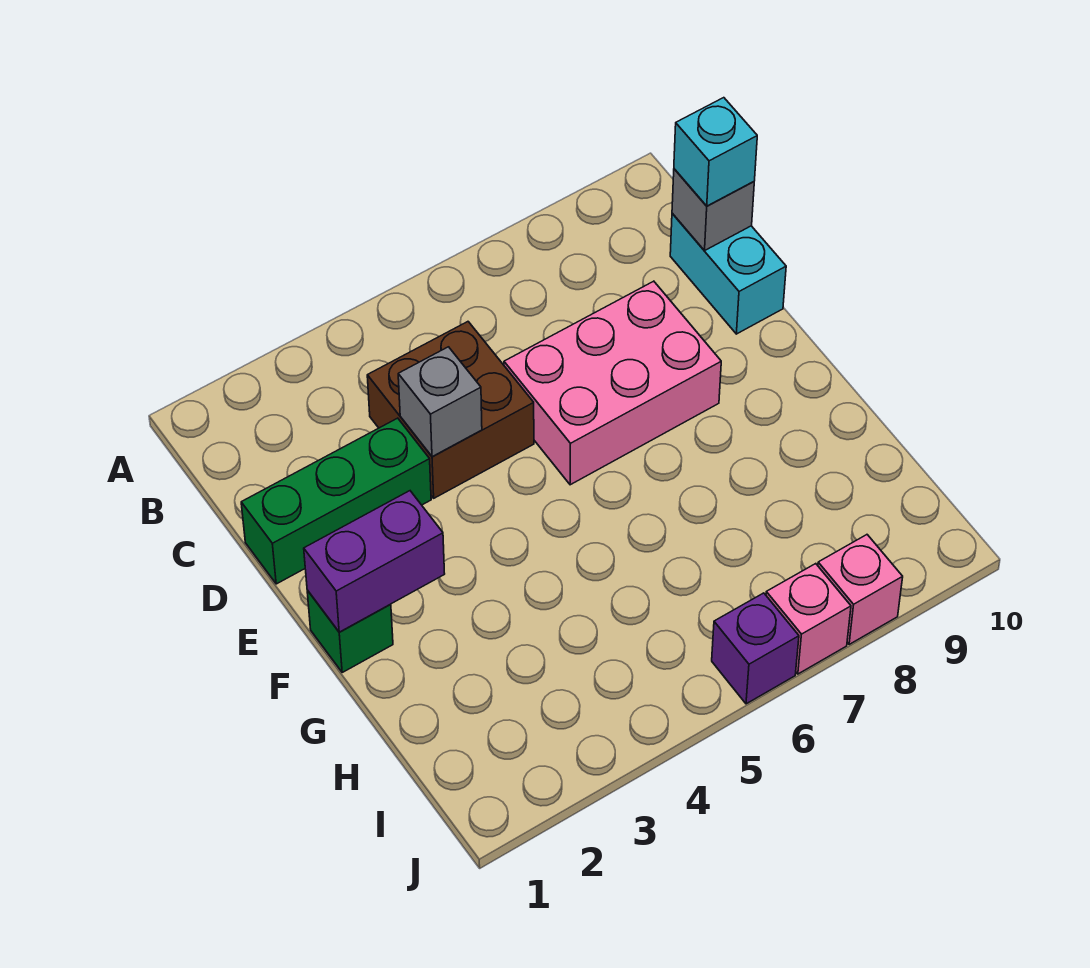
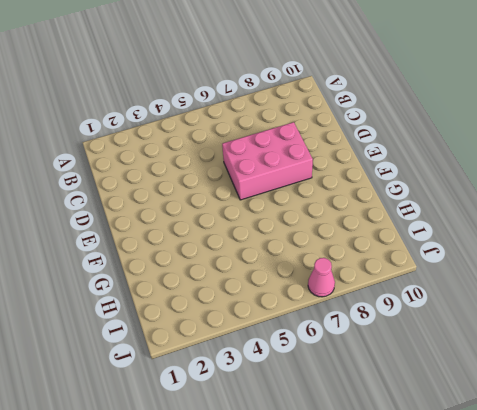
pink cone J7 level 1 -> pink brick J7 level 1
none -> brown brick C4:D5 level 1
none -> cyan brick C10:D10 level 1
none -> green brick D1:D3 level 1

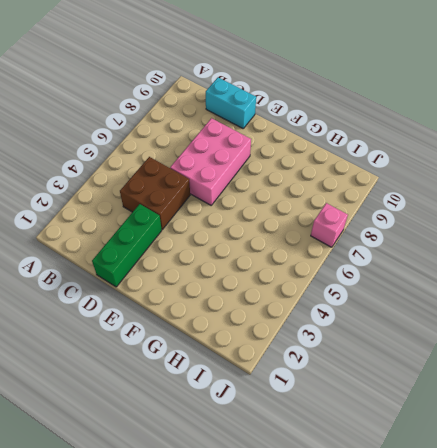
none -> green brick F1 level 1
none -> purple brick J6 level 1
none -> pink brick J8 level 1

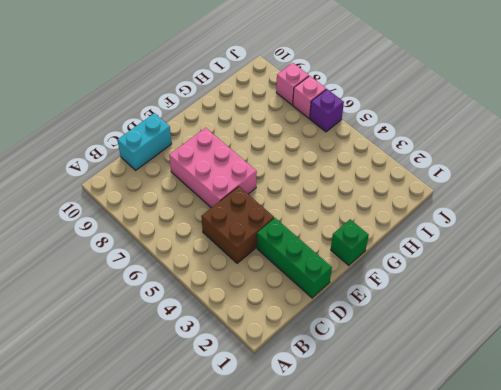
none -> grey brick C10 level 2
none -> grey brick D4 level 2
none -> purple brick F1:F2 level 2

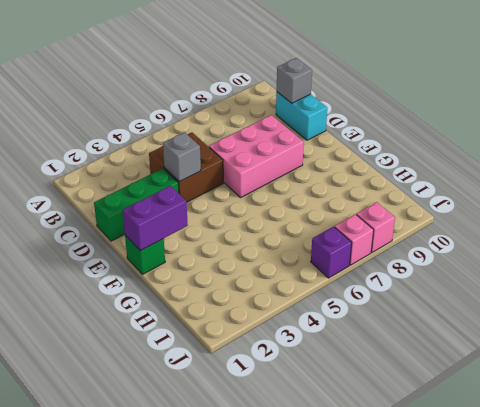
none -> cyan brick C10 level 3

